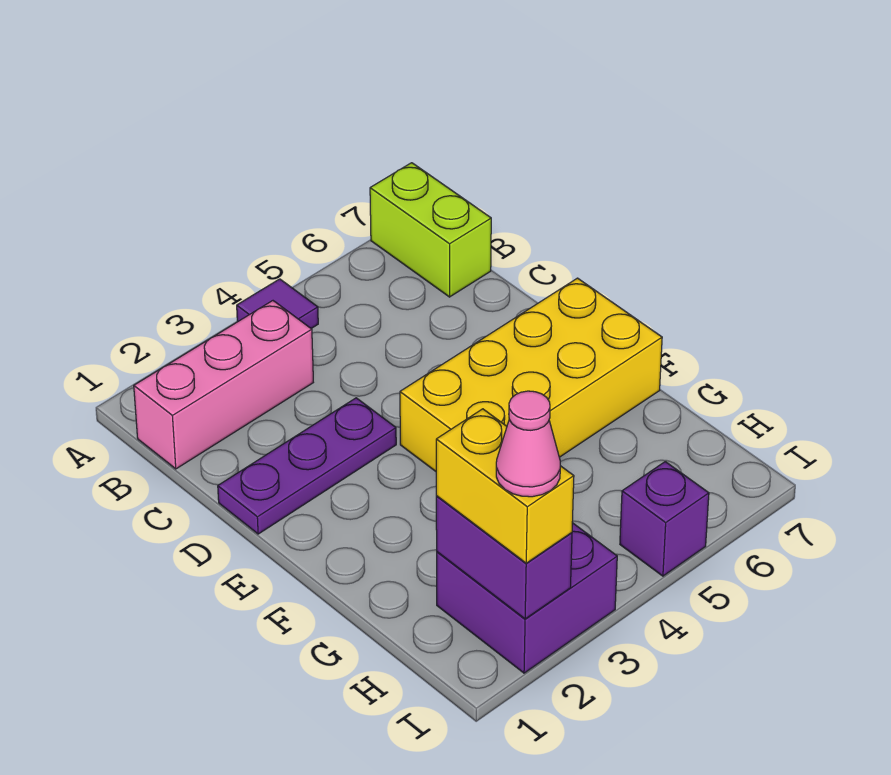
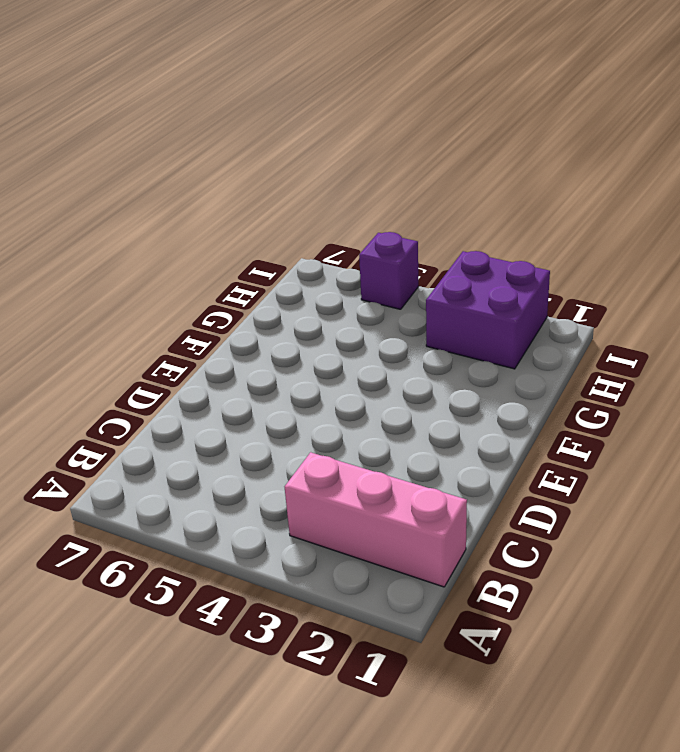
none -> purple tile A4 level 1
none -> lime brick A7:B7 level 1

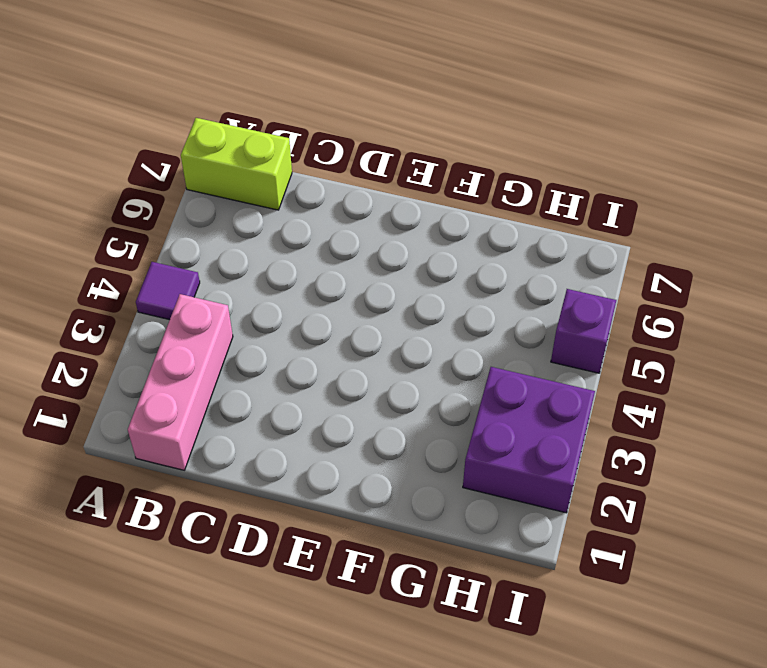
none -> purple plate D1:D3 level 1
none -> yellow brick E4:F7 level 1

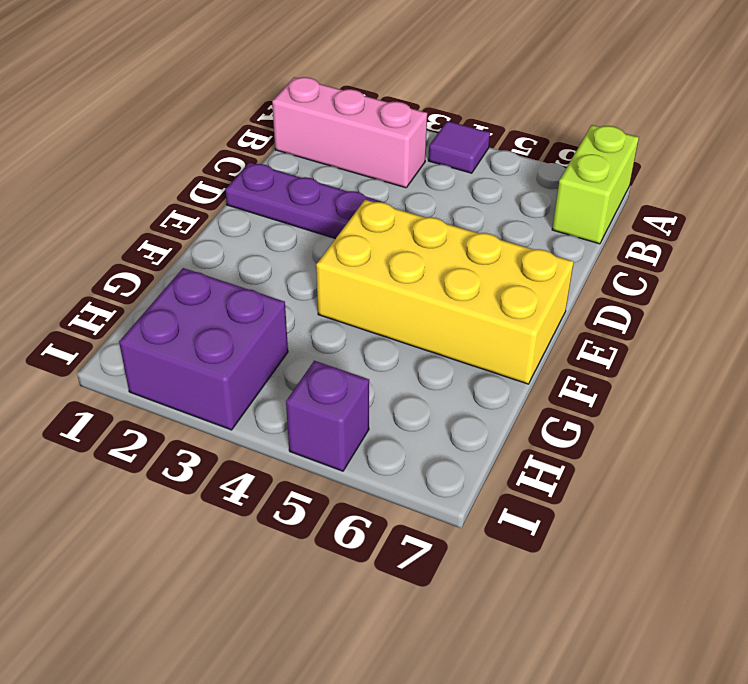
none -> purple brick H2:I2 level 2
none -> yellow brick H2:I2 level 3

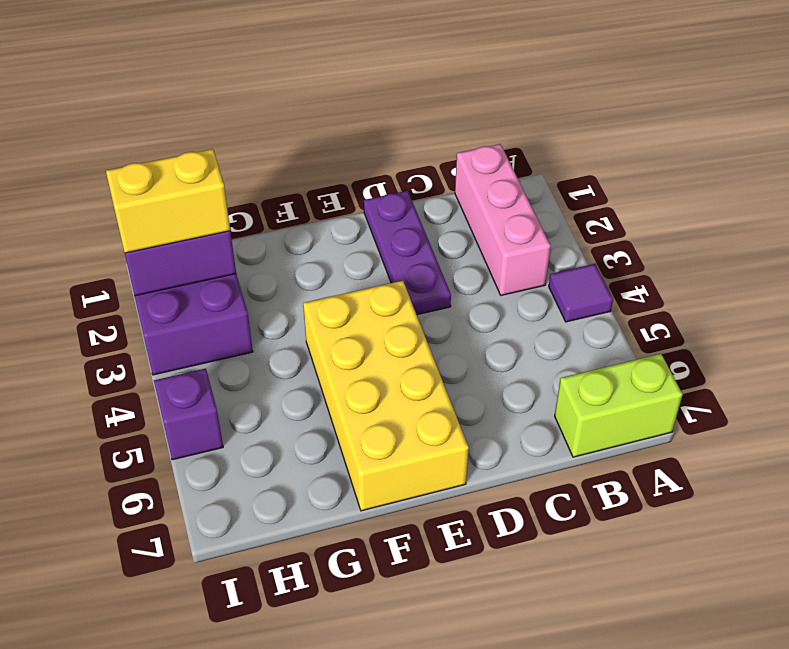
none -> pink cone I2 level 4

